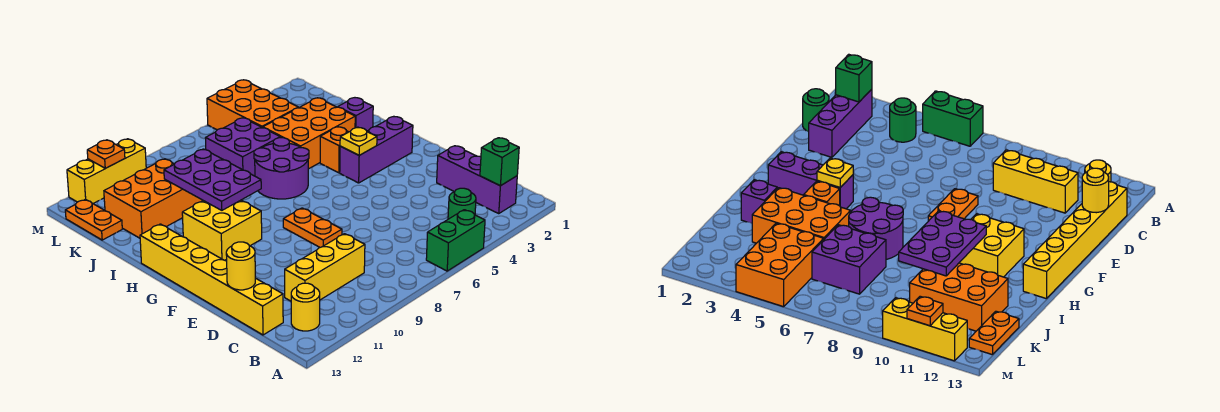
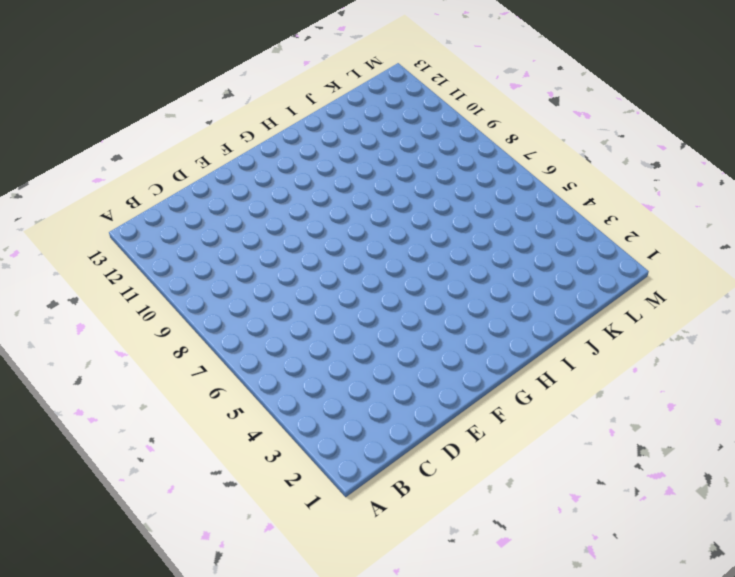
none -> green brick A5:A6 level 1
none -> purple brick B2:D2 level 1
none -> green round brick B4 level 1

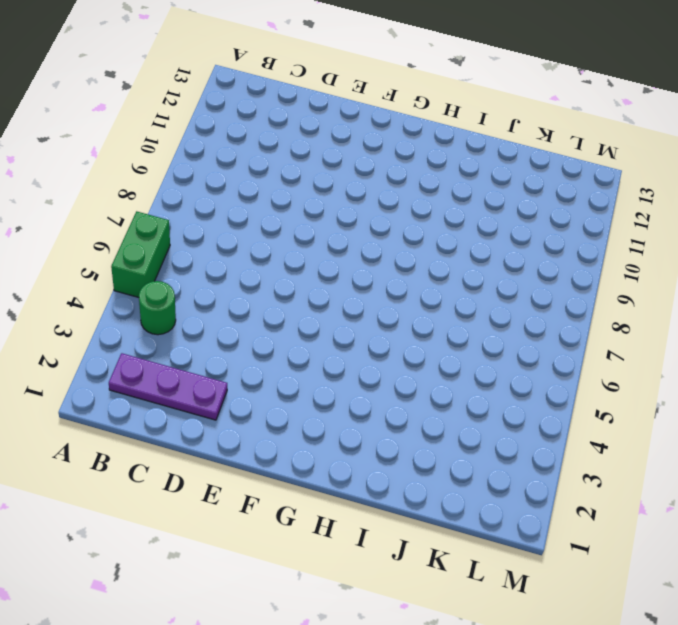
purple plate B2:D2 level 1 -> purple brick B2:D2 level 1
none -> yellow round brick B12 level 1
none -> green round brick C1 level 1
none -> yellow brick C9:C11 level 1

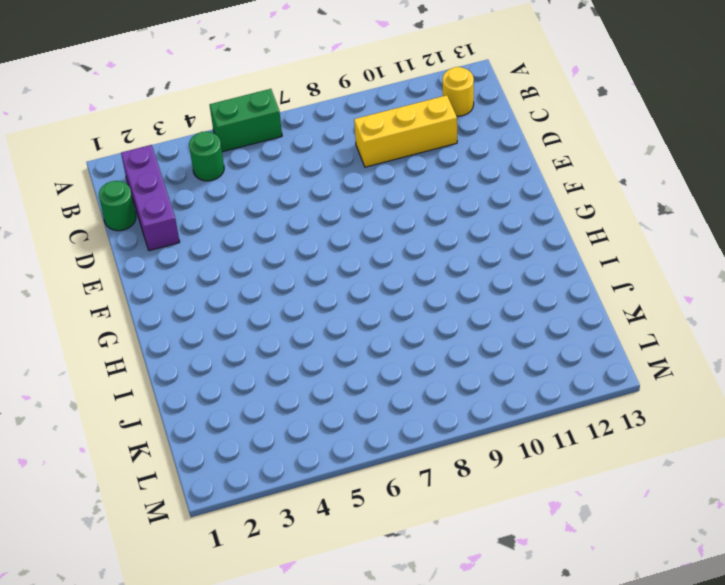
none -> yellow brick C13:H13 level 1
none -> orange plate E8:F8 level 1
none -> purple brick G2:G4 level 1

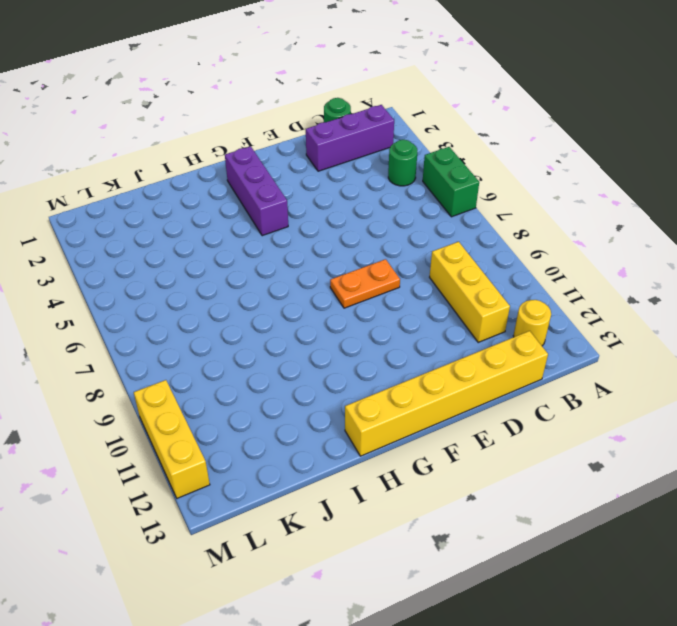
none -> yellow brick G10:H11 level 1
none -> orange brick H4 level 1
none -> purple round brick H6:I7 level 1

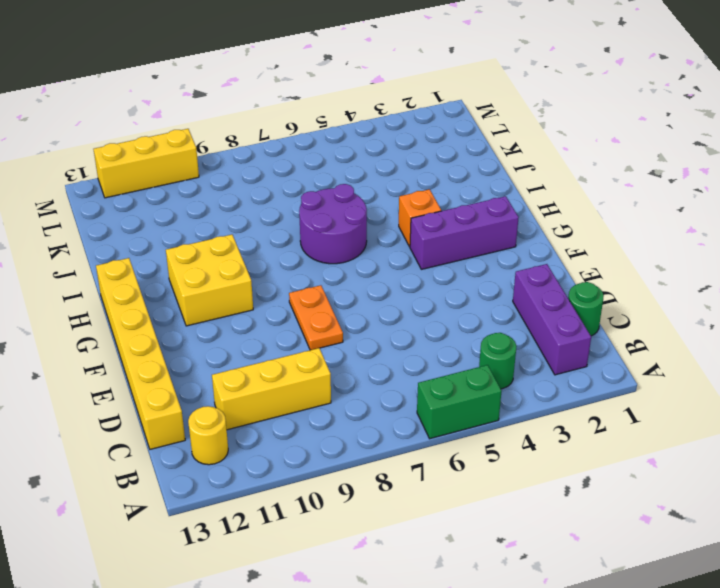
none -> purple brick I2 level 1
none -> orange brick I3:J5 level 1
none -> purple brick J6:K7 level 1

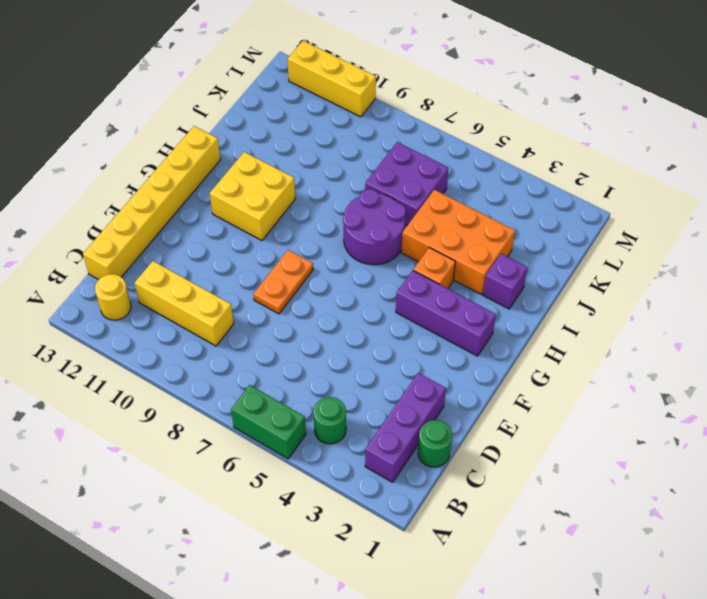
none -> orange brick J10:K12 level 1
none -> orange brick K4:M5 level 1
none -> orange plate K13:L13 level 1

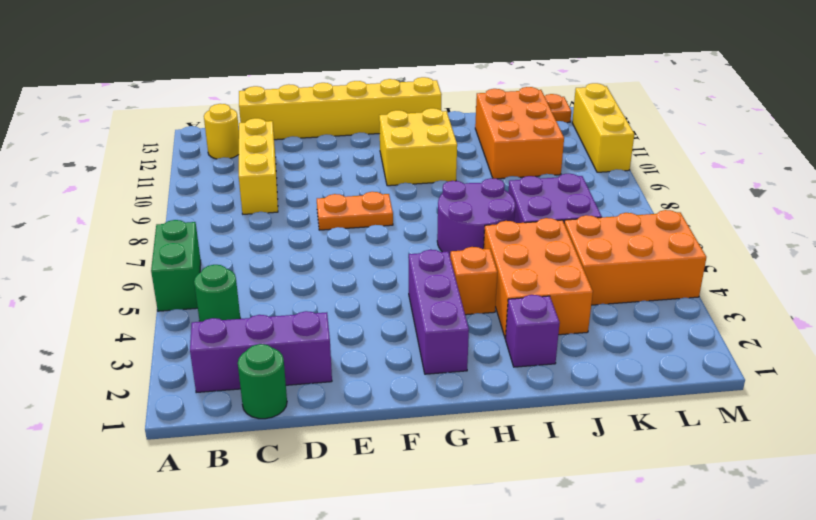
none -> green brick B2 level 2
none -> yellow round brick D13 level 2
none -> yellow plate G4 level 2

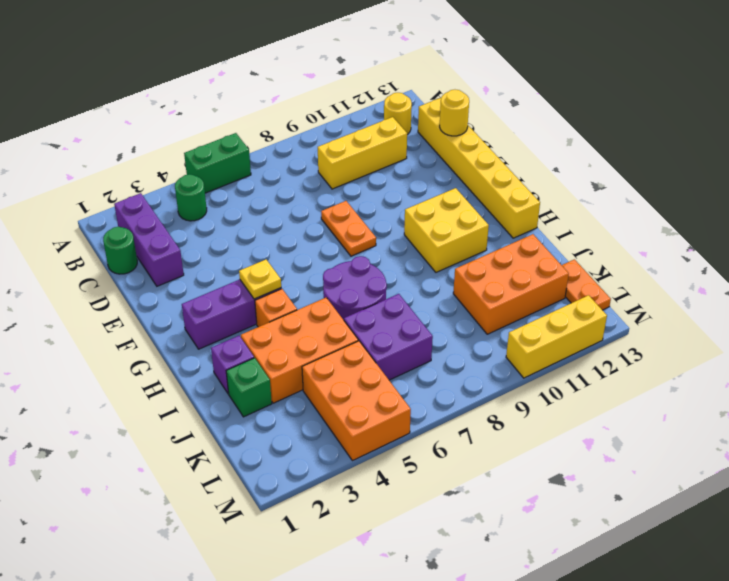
green brick J2 level 1 -> green brick B2 level 2
none -> purple plate H9:J10 level 2
none -> orange plate M11 level 2

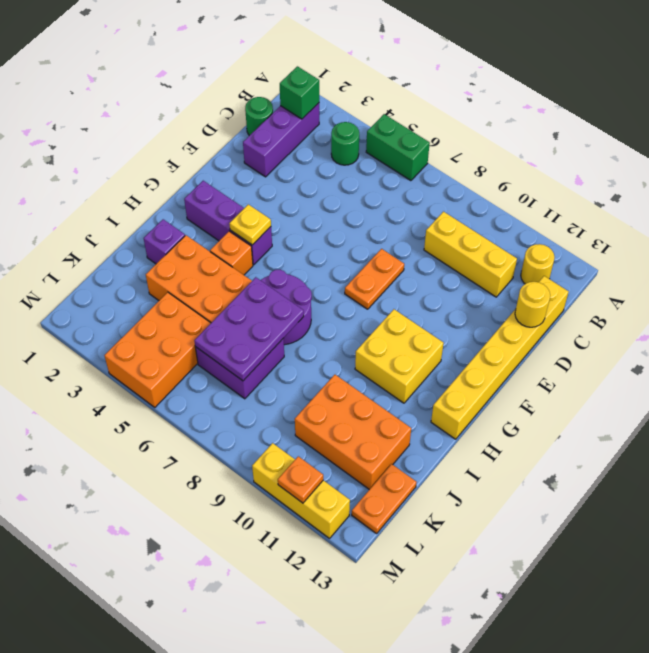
purple plate I6:K7 level 2 -> purple plate H9:J10 level 2

